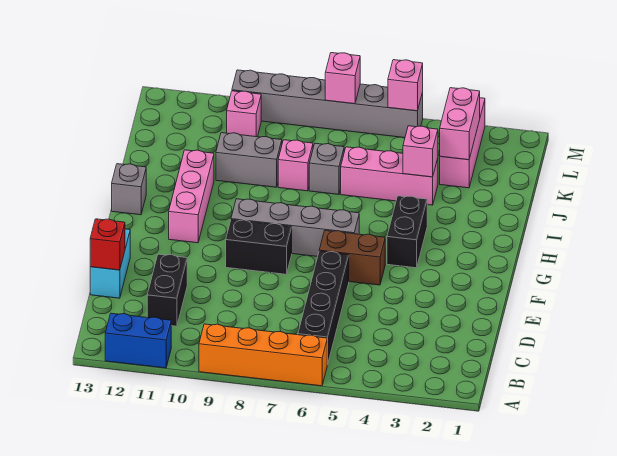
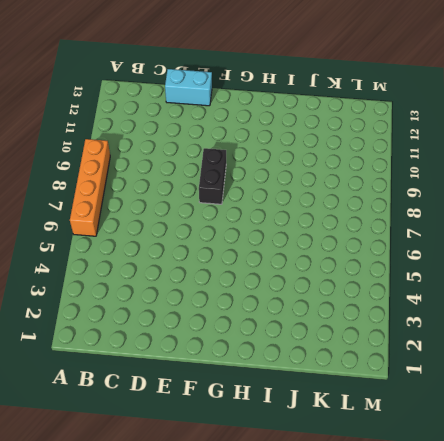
none -> blue brick A11:A12 level 1
none -> black brick B6:E6 level 1
none -> black brick C11:D11 level 1

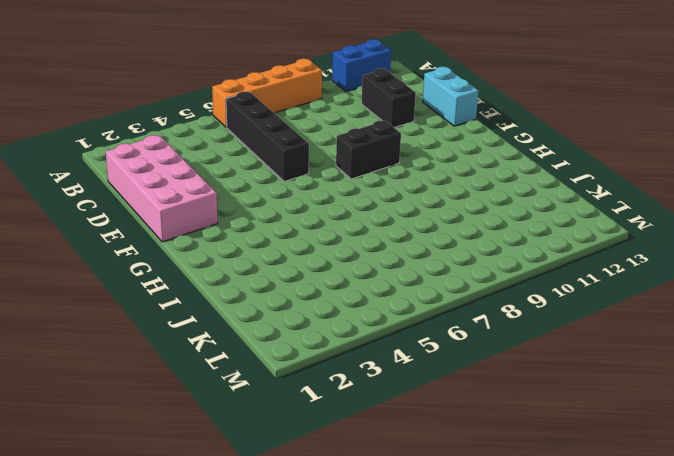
pink brick C1:F2 level 1 -> none
none -> brown brick F5:F6 level 1
none -> black brick G4:H4 level 1
none -> grey brick G6:G9 level 1

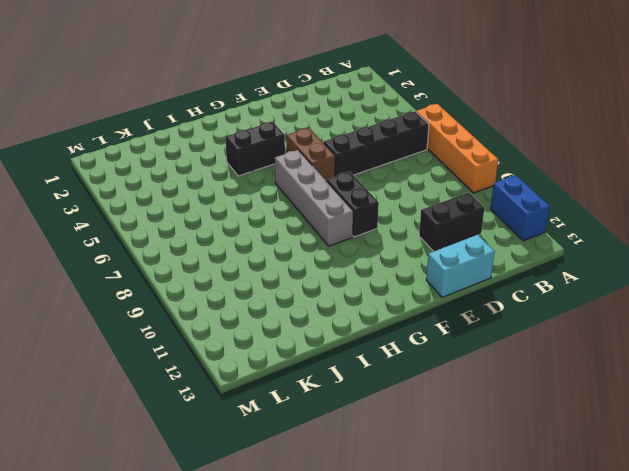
none -> pink brick G11:I11 level 1
none -> grey brick H13 level 1
none -> pink brick J4:J6 level 1

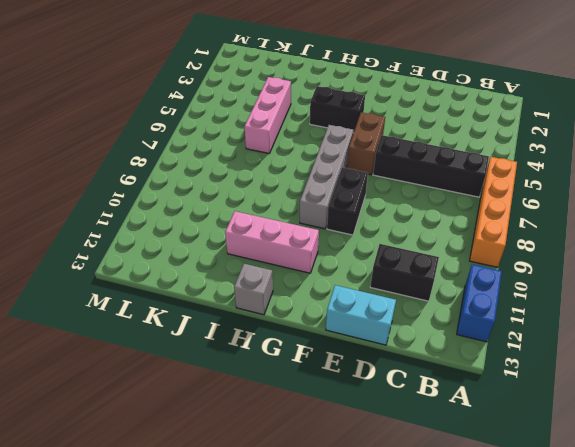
none -> grey brick J7 level 1
none -> pink brick J8 level 1
none -> grey brick J9:J10 level 1

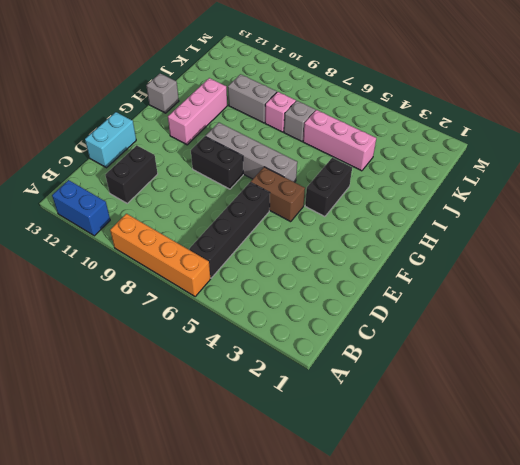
none -> pink brick K3:M3 level 1
none -> pink brick L10 level 1
none -> grey brick M5:M10 level 1

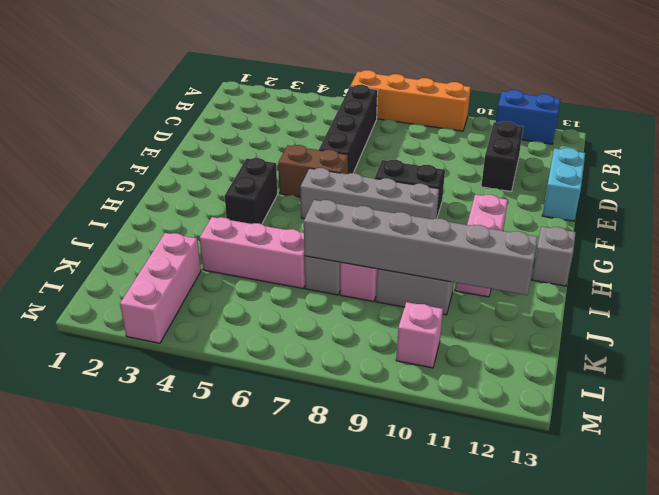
grey brick J7:J12 level 2 -> grey brick M5:M10 level 1
none -> red brick D13 level 2
none -> pink brick J4 level 2
none -> pink brick K3:L3 level 2

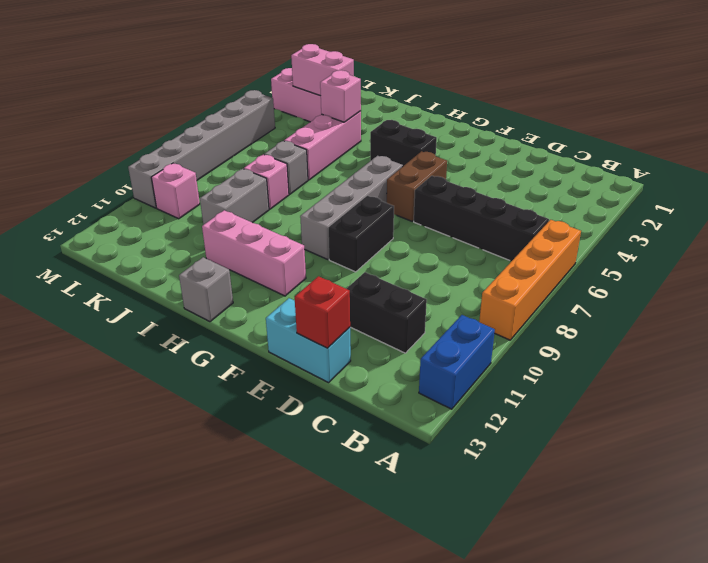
none -> pink brick M5 level 2
none -> pink brick M7 level 2

